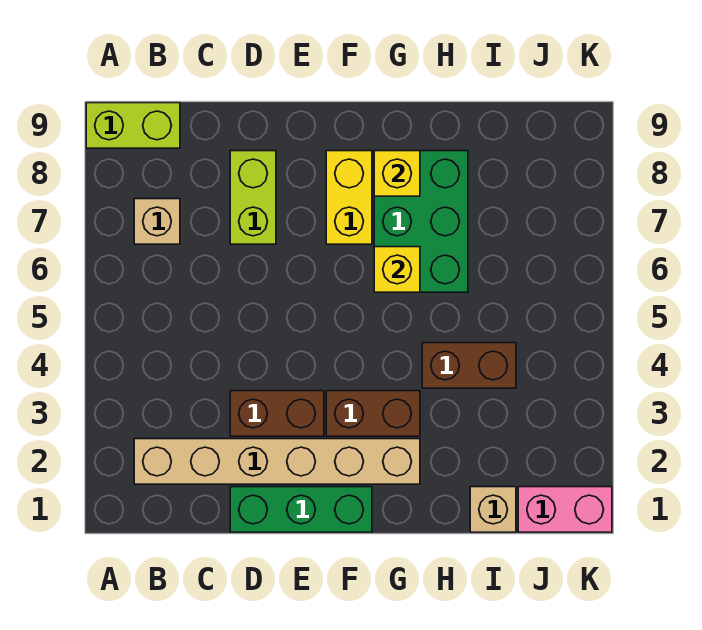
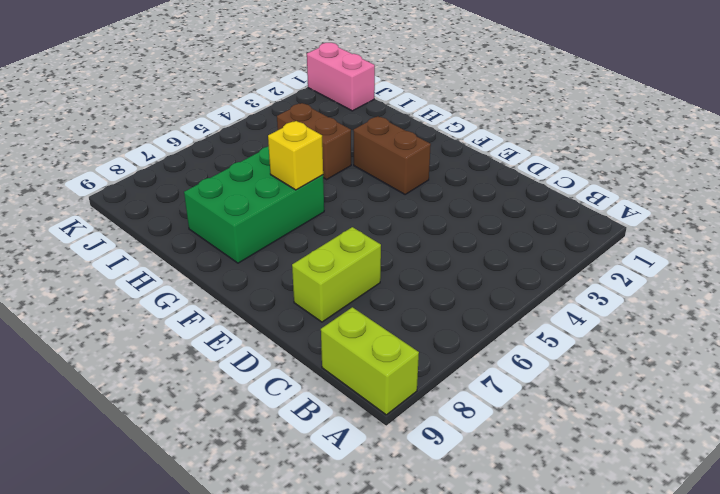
none -> tan brick B2:G2 level 1
none -> tan brick B7 level 1
none -> green brick D1:F1 level 1

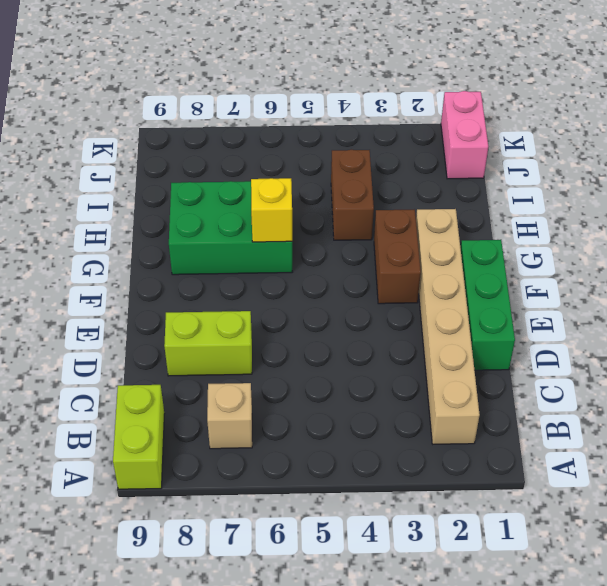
none -> brown brick D3:E3 level 1
none -> yellow brick F7:F8 level 1
none -> tan brick I1 level 1

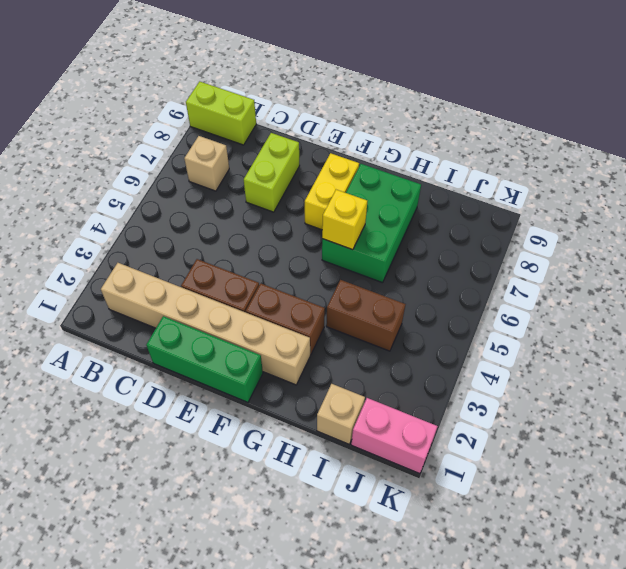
none -> yellow brick G8 level 2

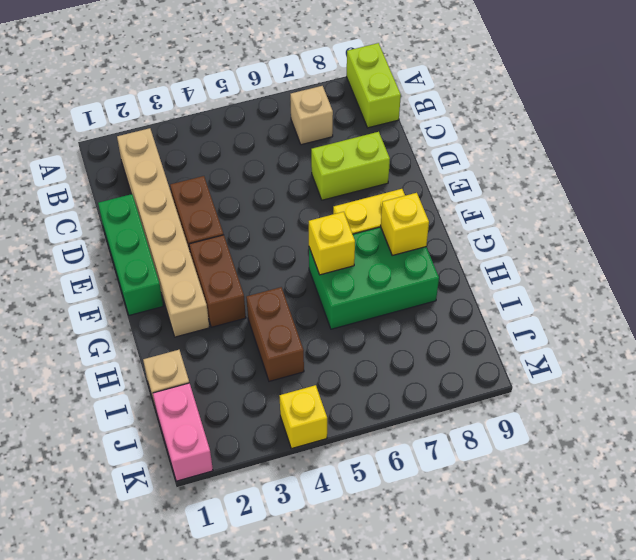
yellow brick K4 level 1 -> none

